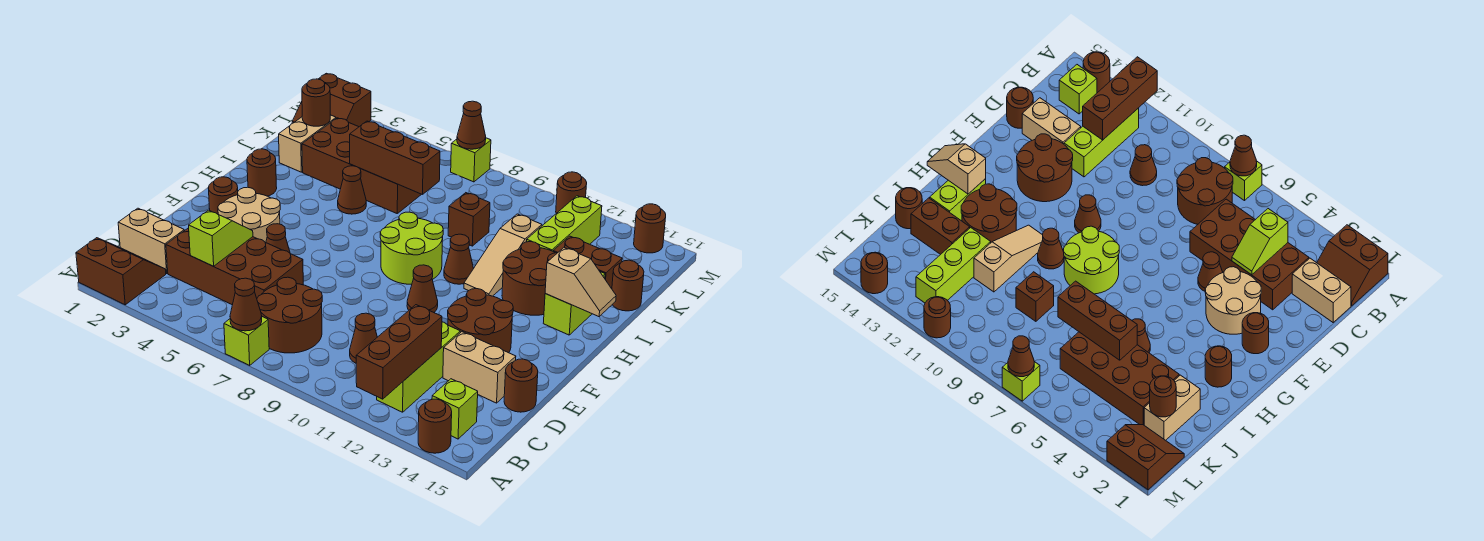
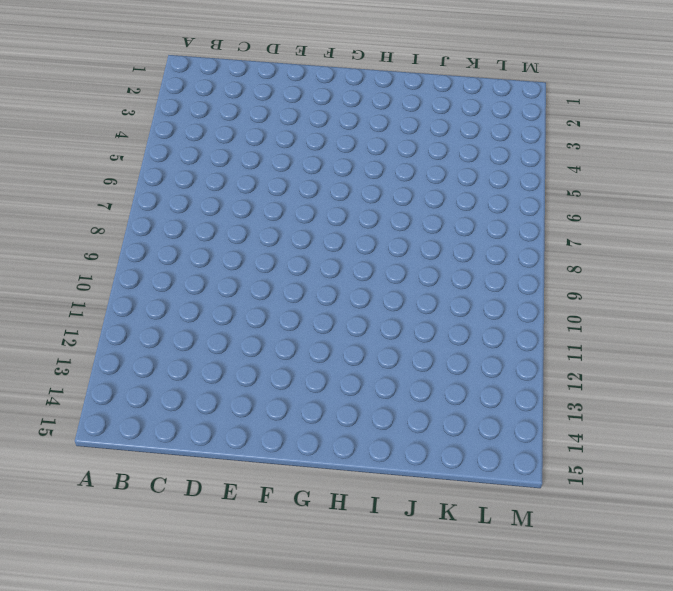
none -> brown slope A1:B2 level 1 top A
none -> lime brick A7 level 1
none -> brown round brick A14 level 1
none -> brown round brick B7:C8 level 1

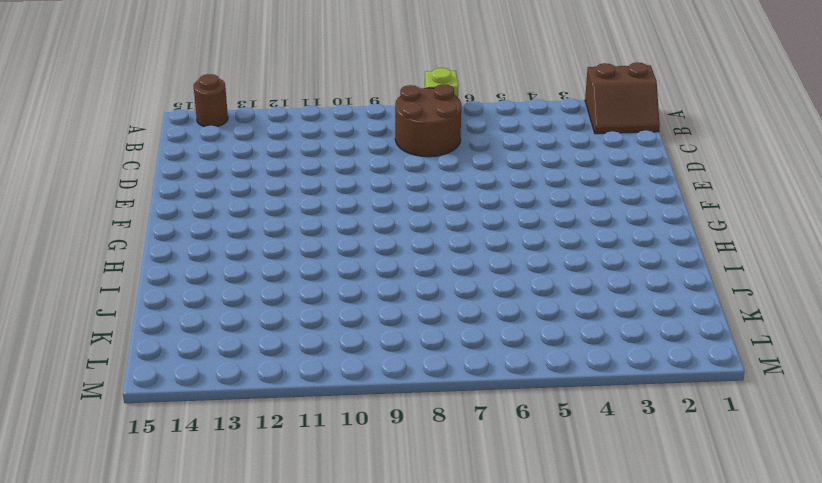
none -> lime brick B12:D12 level 1
none -> lime brick B14 level 1
none -> tan brick C1:C2 level 1
none -> brown brick C3:D6 level 1

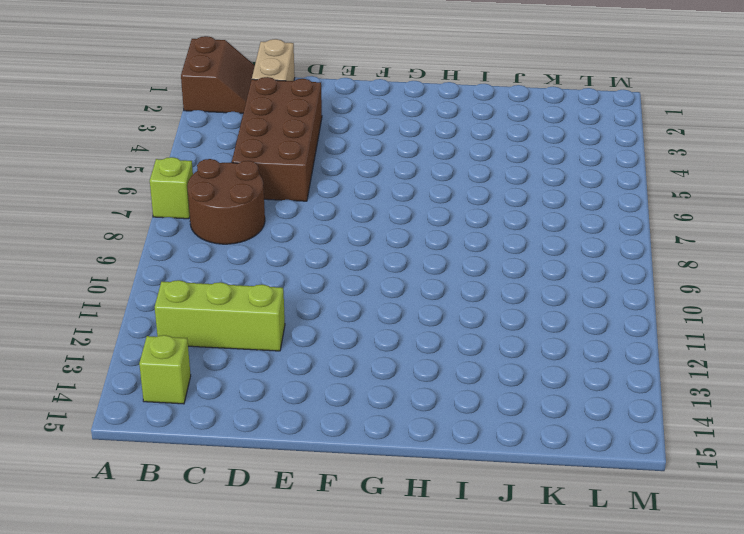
none -> brown round brick A14 level 1
none -> brown cone C10 level 1
none -> tan brick D13:D14 level 1
none -> brown round brick D15 level 1

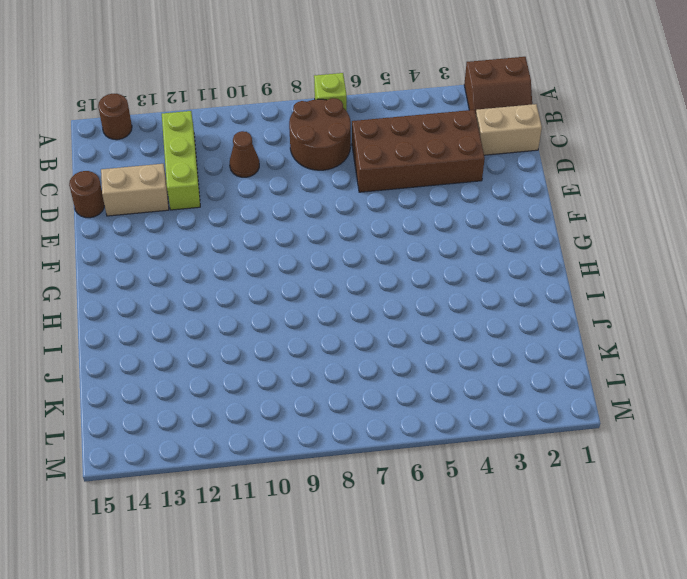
none -> lime brick B14 level 1
none -> tan round brick E3:F4 level 1
none -> brown cone E5 level 1
none -> brown round brick E12:F13 level 1

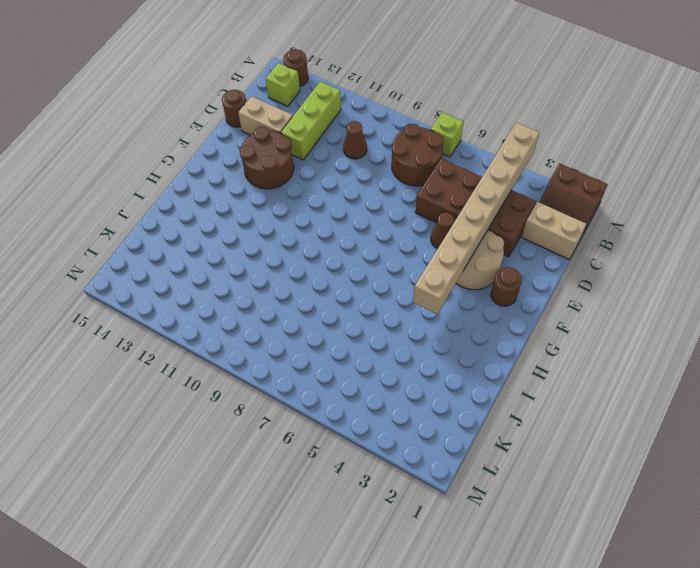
tan brick A4:H4 level 2 -> lime slope C4:D4 level 2 top C
none -> brown cone F10 level 1
none -> lime round brick G8:H9 level 1
none -> brown round brick H2 level 1
none -> brown cone H10 level 1

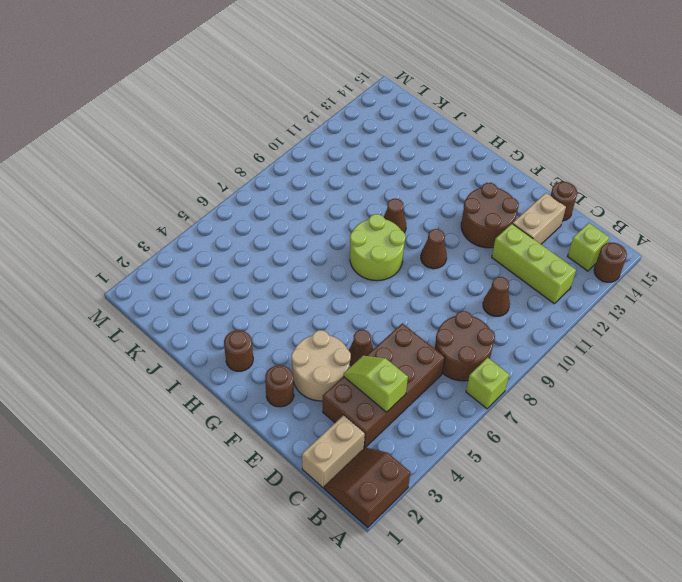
none -> tan slope H11:J11 level 1 top J
none -> brown round brick H12:I13 level 1
none -> lime brick H14:I14 level 1
none -> brown cone I5 level 1

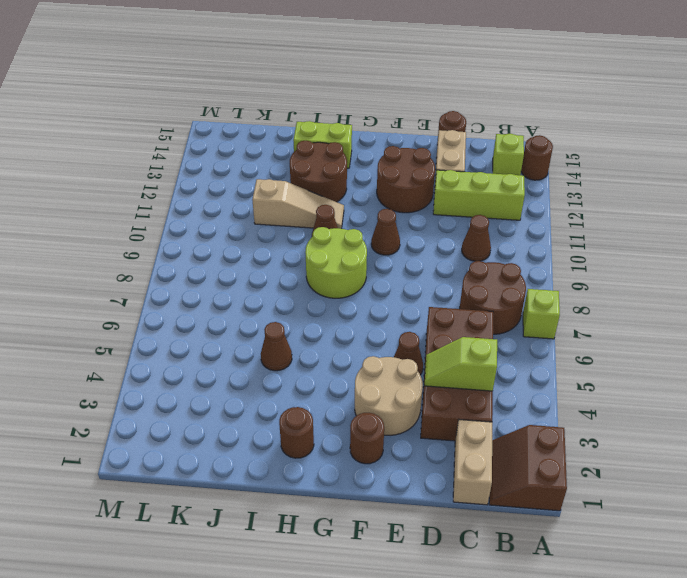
none -> tan brick J2:K2 level 1
none -> brown brick J3:K6 level 1
none -> brown brick J9 level 1
none -> lime brick J12:L12 level 1

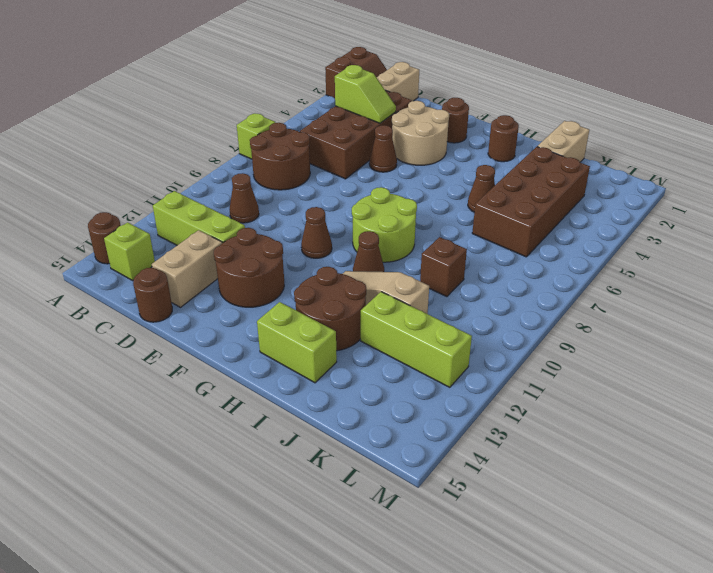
tan brick J1:J2 level 1 -> tan brick J2:K2 level 1
none -> brown brick J13:J14 level 1
none -> brown round brick J15 level 1
none -> brown slope L1:M2 level 1 top M
none -> lime brick M7 level 1

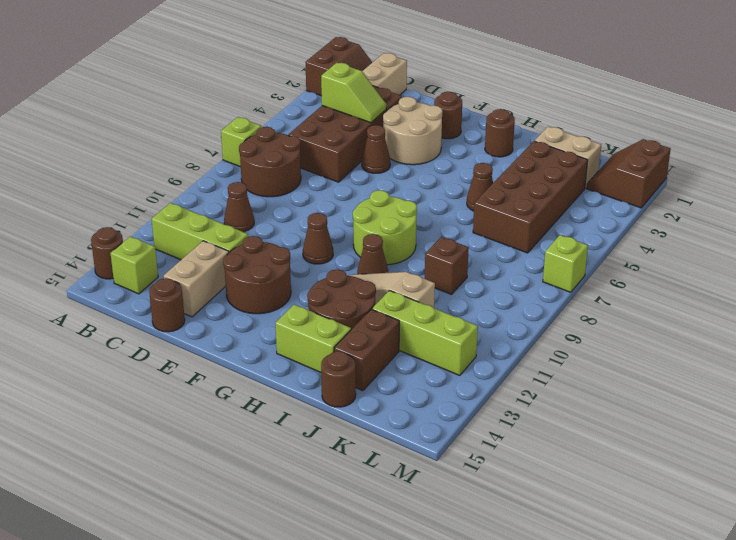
none -> brown round brick M11 level 1
none -> brown round brick M14 level 1
none -> brown cone A7 level 2
none -> brown brick A12:C12 level 2

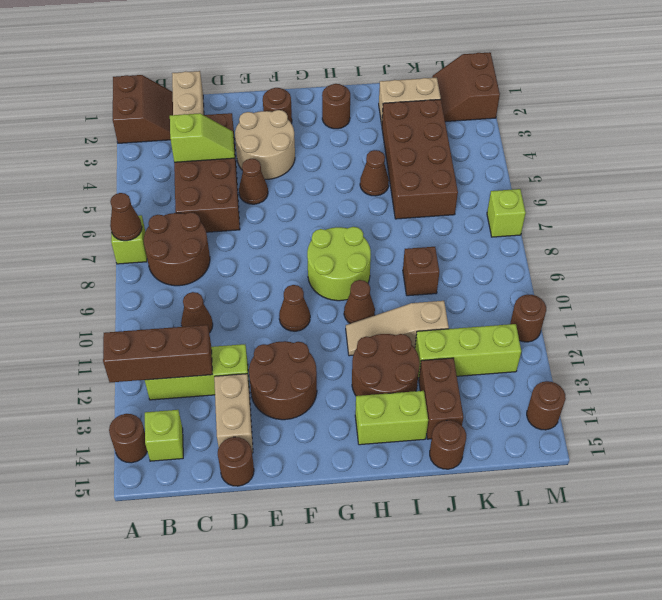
none -> tan slope H14:H15 level 2 top 14
none -> brown brick J5:J7 level 2
none -> brown round brick K2 level 2
none -> brown cone M7 level 2

